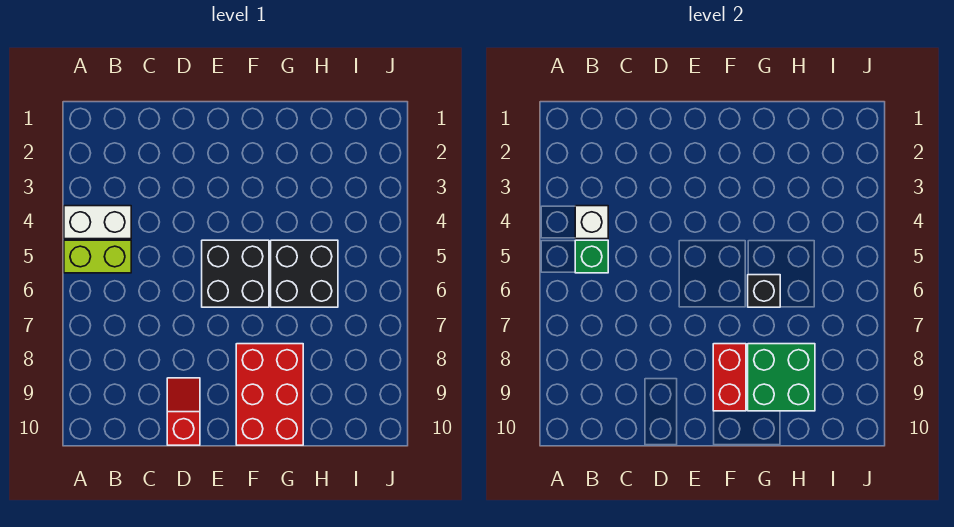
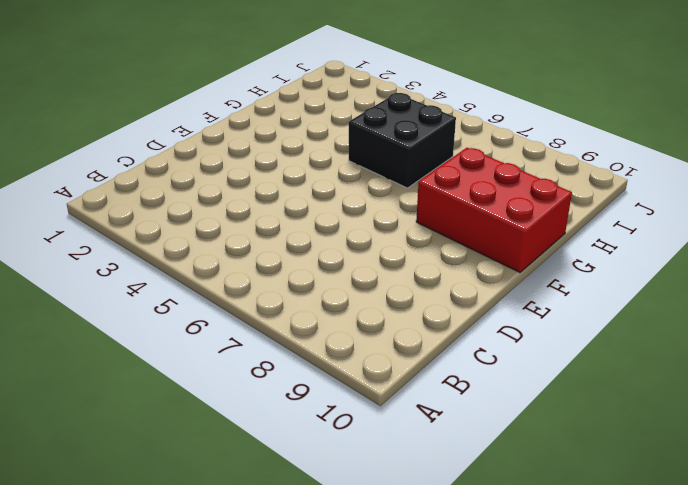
none -> white brick A4:B4 level 1
none -> lime brick A5:B5 level 1

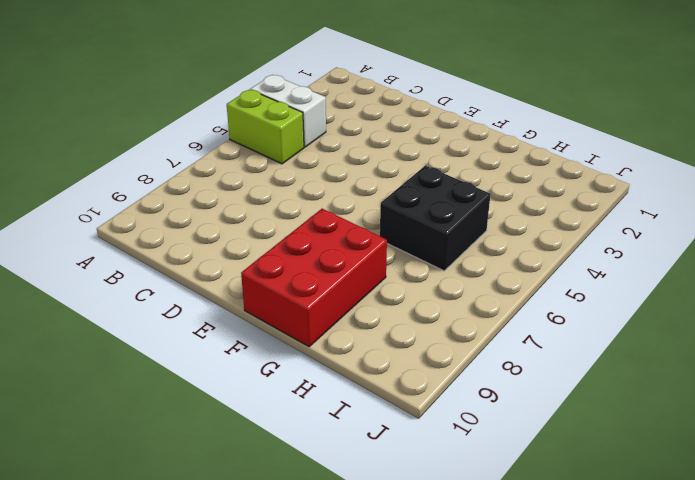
none -> red slope D9:D10 level 1 top 10
none -> black brick E5:F6 level 1

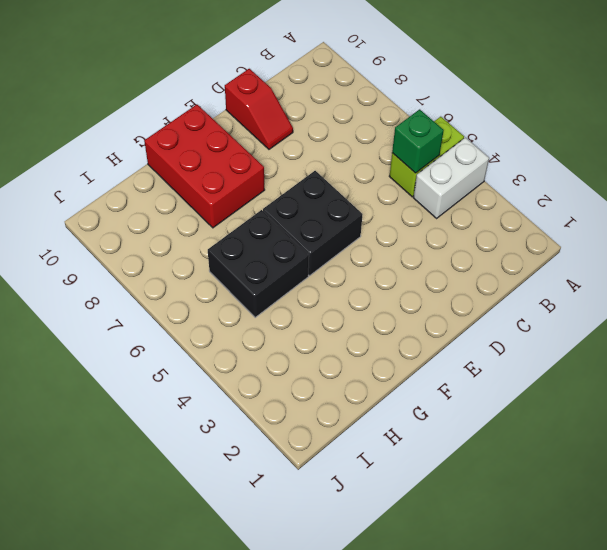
none -> white brick B4 level 2
none -> red brick F8:F9 level 2

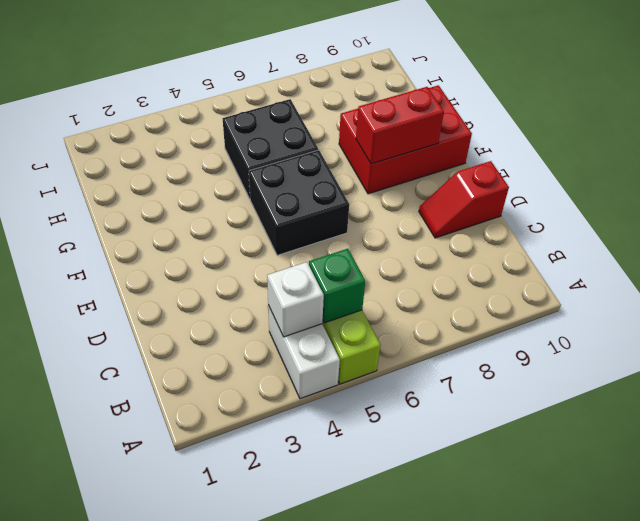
none -> black brick G6 level 2
none -> green brick G8:H9 level 2

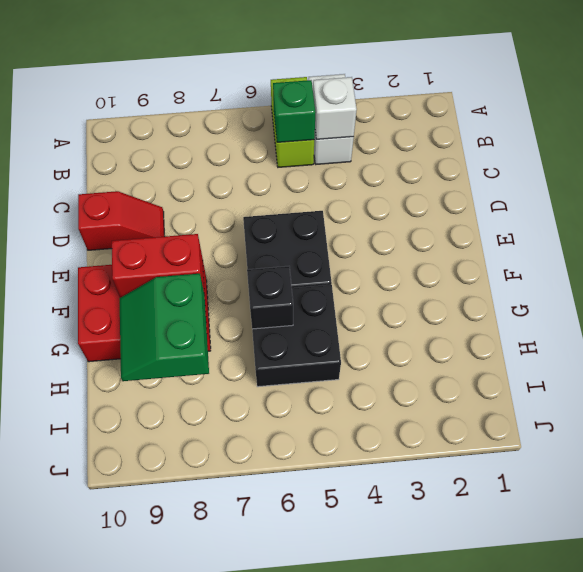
green slope G8:H9 level 2 top 8 -> green brick G8:H9 level 2

